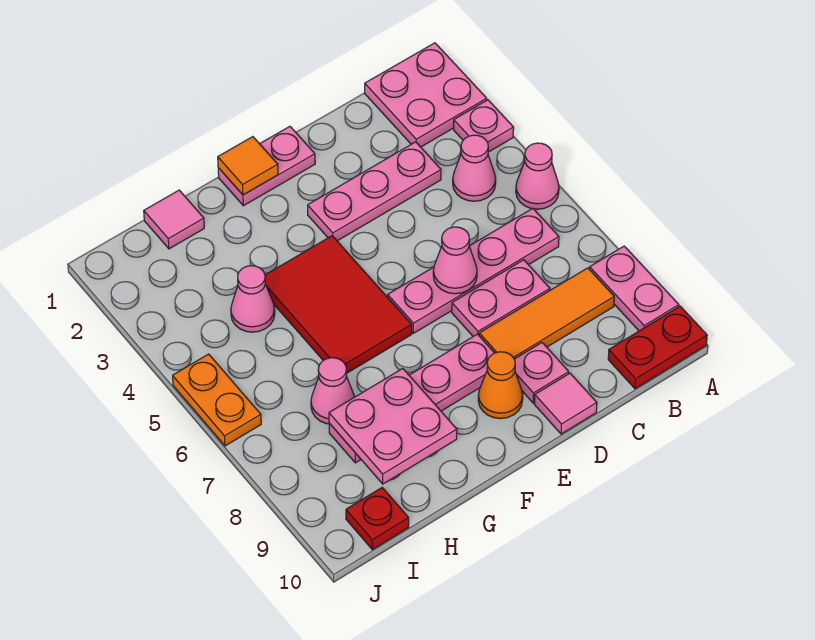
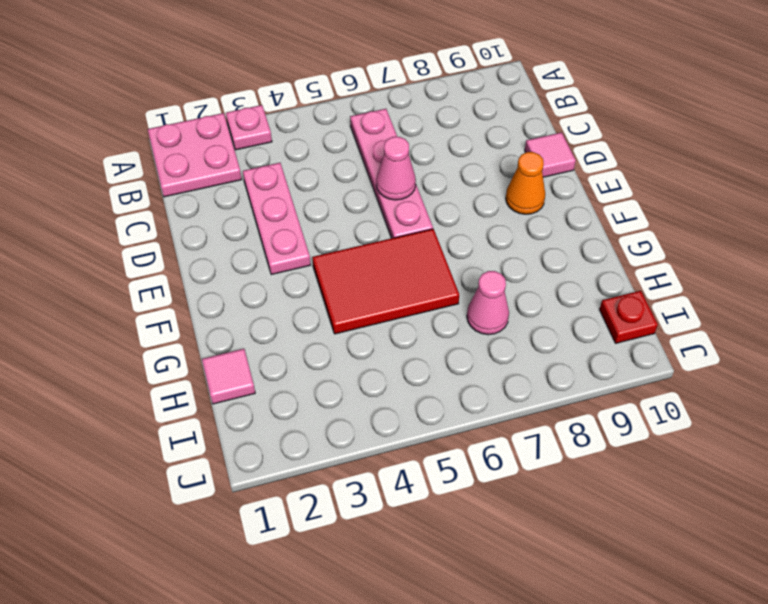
none -> pink cone A5 level 1
none -> pink plate A8:A9 level 1
none -> red plate A10:B10 level 1

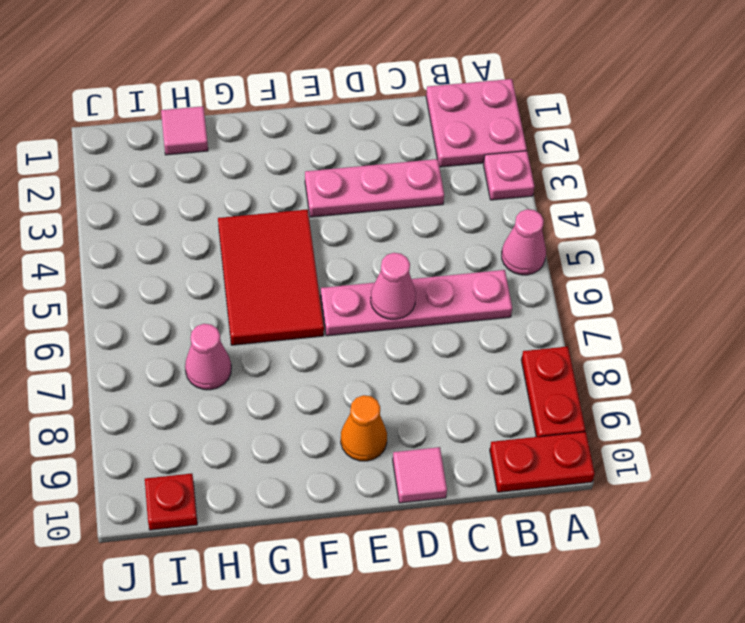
red plate A8:A9 level 1 -> pink plate A8:A9 level 1
none -> pink cone B4 level 1
none -> orange tile B8:D8 level 1
none -> pink plate C7:D7 level 1

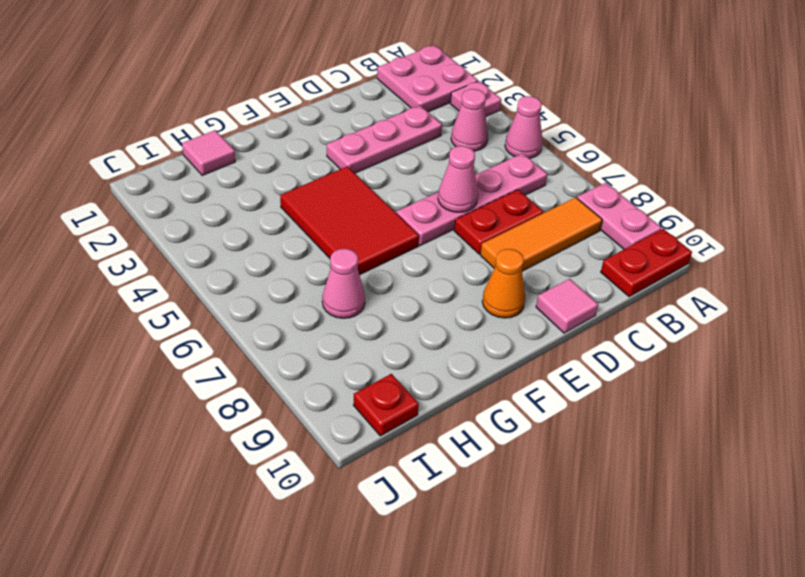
red plate C7:D7 level 1 -> pink plate C7:D7 level 1
none -> pink plate D9 level 1
none -> pink plate E1:F1 level 1
none -> pink plate E8:H8 level 1

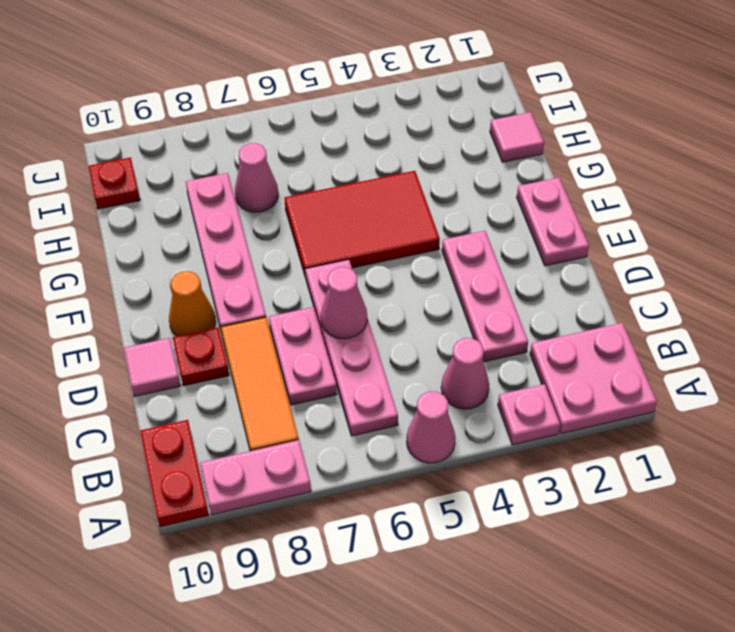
red plate D9 level 1 -> pink plate D9 level 1
none -> pink cone H4 level 1
none -> orange plate J5:J6 level 1
none -> orange tile F1 level 2

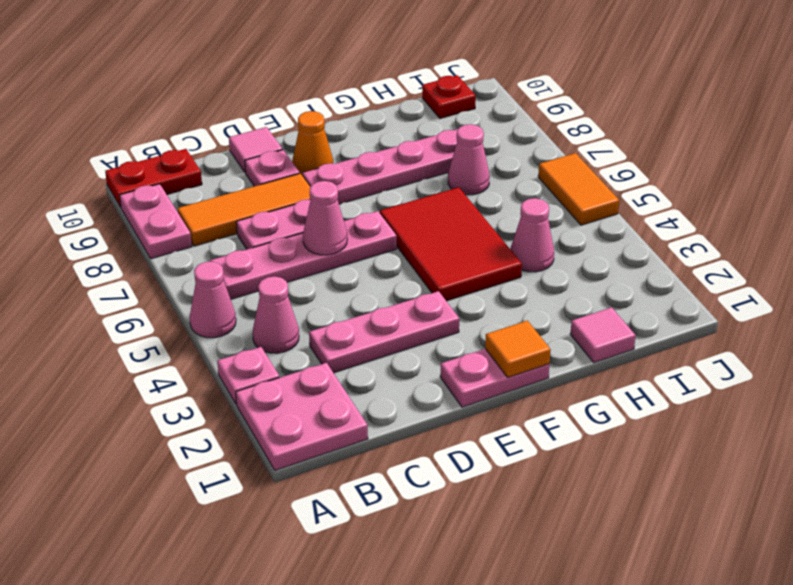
orange tile J5:J6 level 1 -> orange plate J5:J6 level 1
none -> pink plate G8:H9 level 2

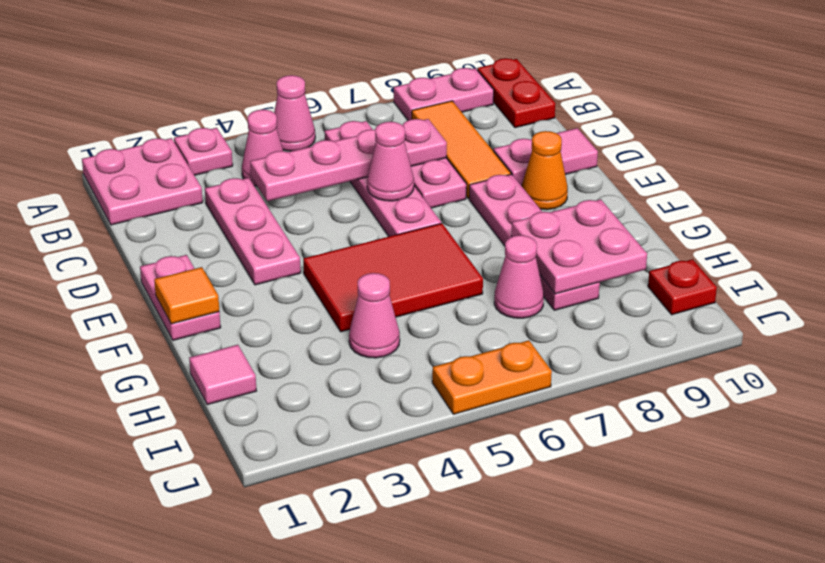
pink plate C4:C7 level 2 -> none

